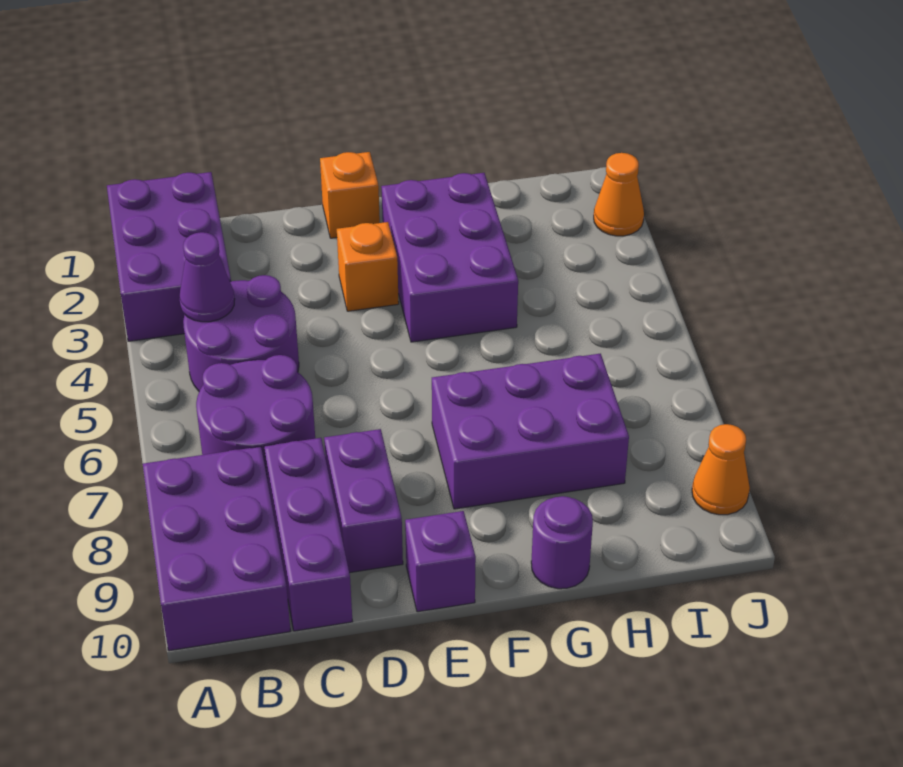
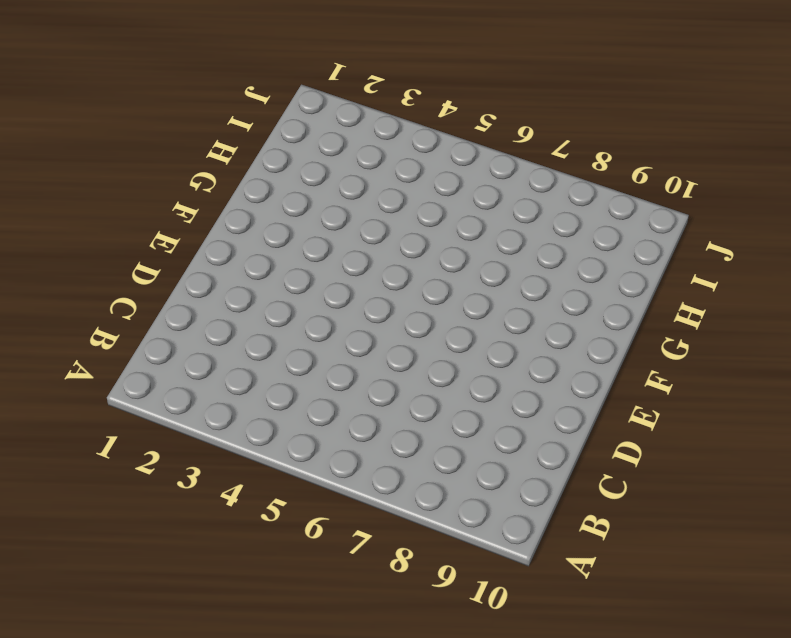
none -> purple brick A1:B3 level 1
none -> purple brick A8:B10 level 1
none -> purple round brick B4:C5 level 1

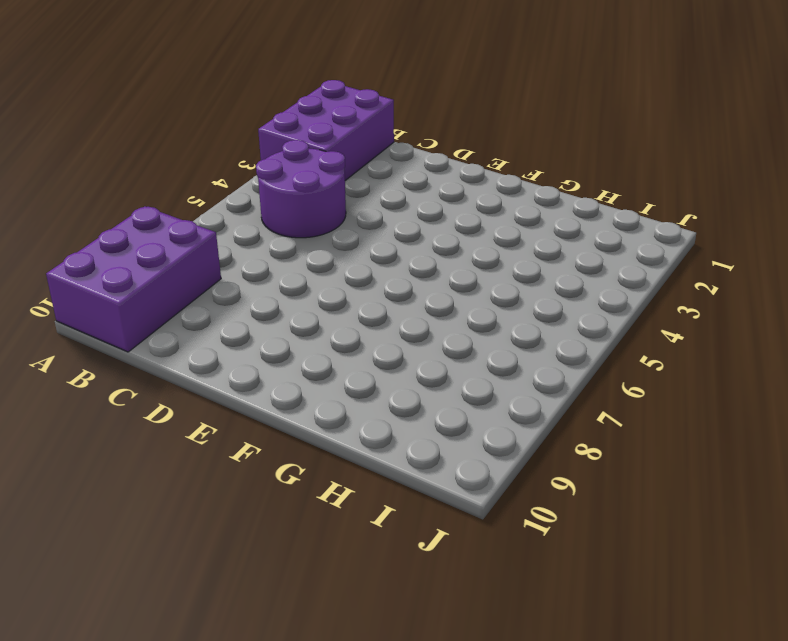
none -> purple round brick B6:C7 level 1
none -> purple brick C8:C10 level 1
none -> purple brick D8:D9 level 1

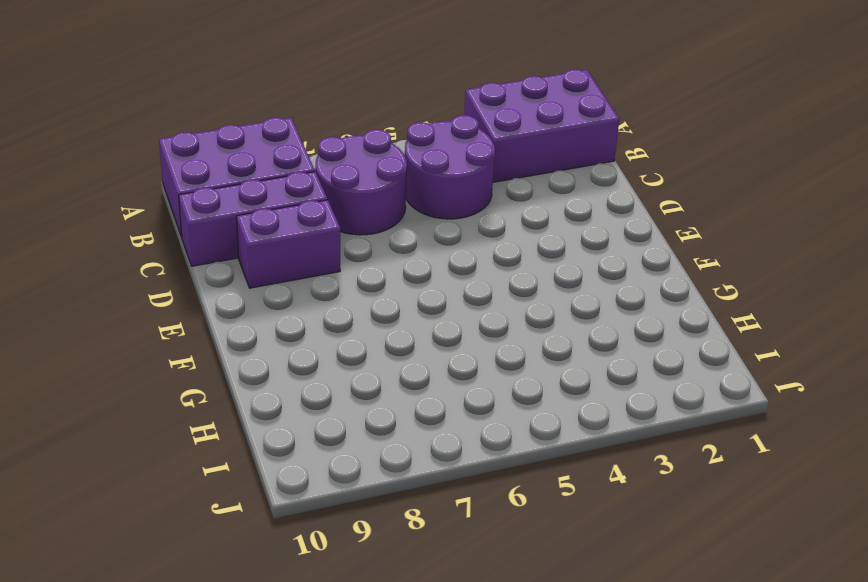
none -> orange brick E1 level 1
none -> orange brick E3 level 1
none -> purple brick E10 level 1

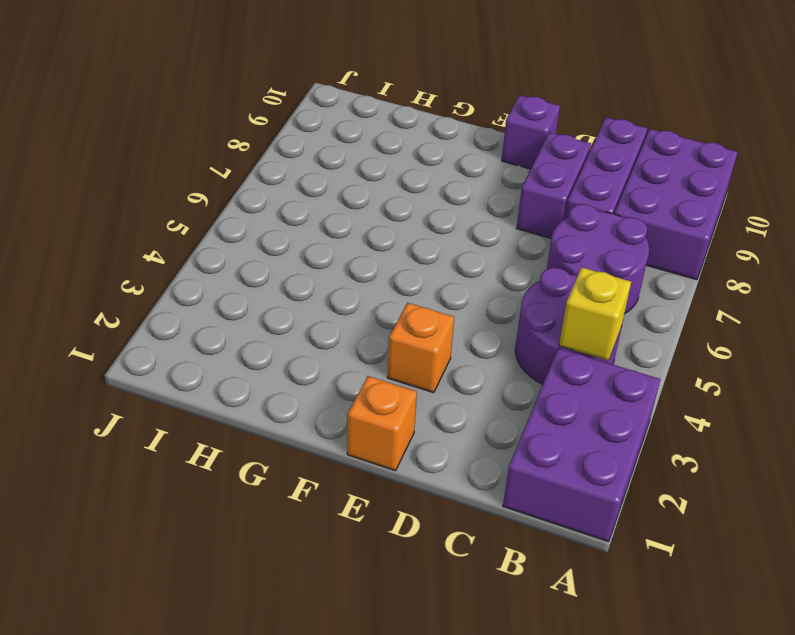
yellow brick B4 level 2 -> purple cone B4 level 2
none -> purple brick F2:G4 level 1
none -> purple brick F7:H8 level 1
none -> purple round brick G10 level 1

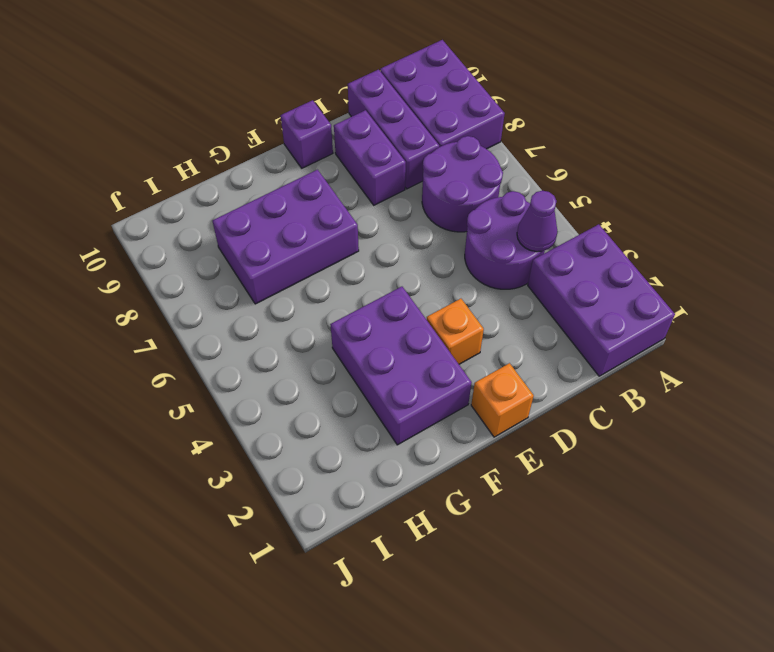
none -> purple round brick G10 level 1
none -> orange cone J2 level 1
none -> orange cone J9 level 1

